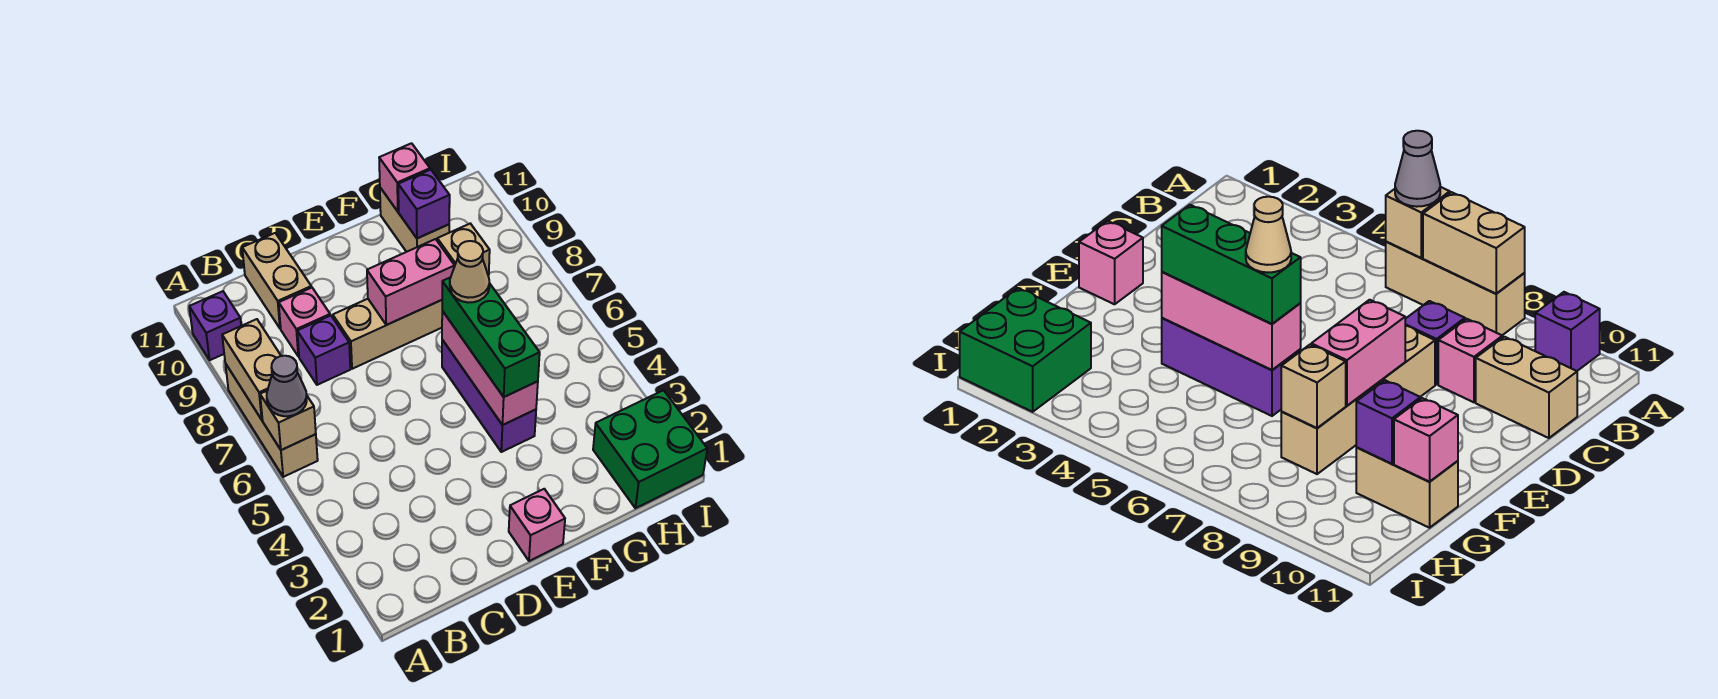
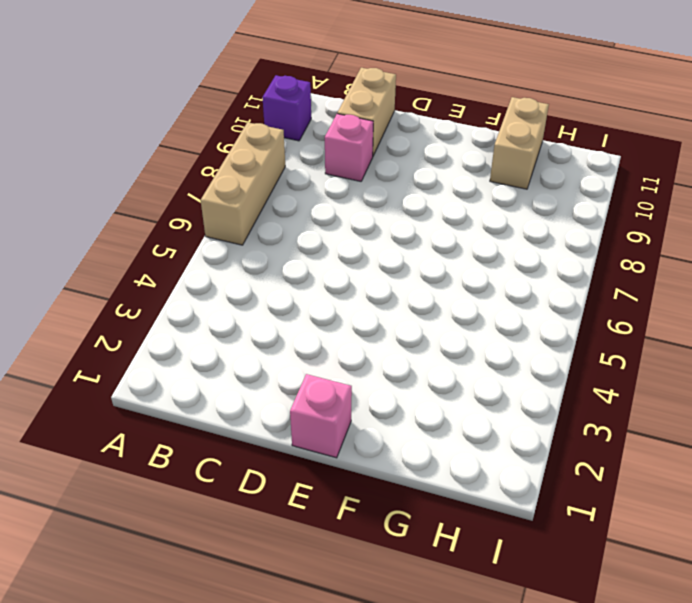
none -> purple brick C8 level 1
none -> tan brick D8:G8 level 1
none -> purple brick F4:F6 level 1

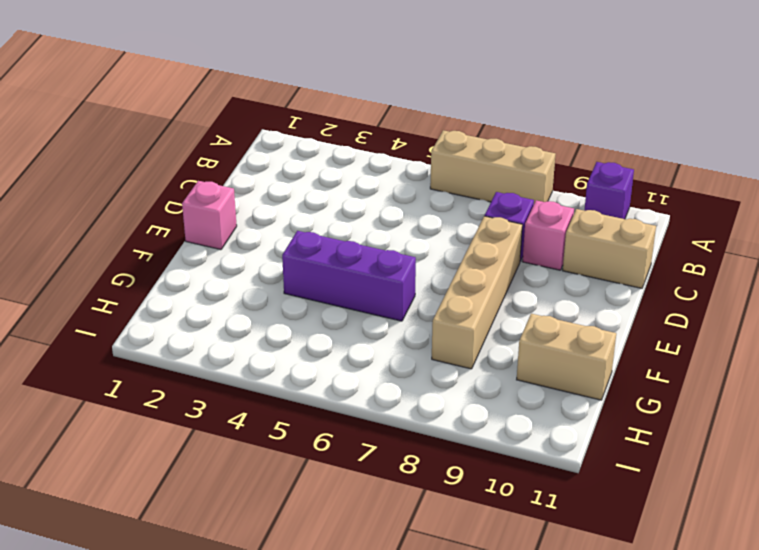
none -> green brick H1:I2 level 1
none -> tan brick A6 level 2
none -> tan brick A7:A8 level 2

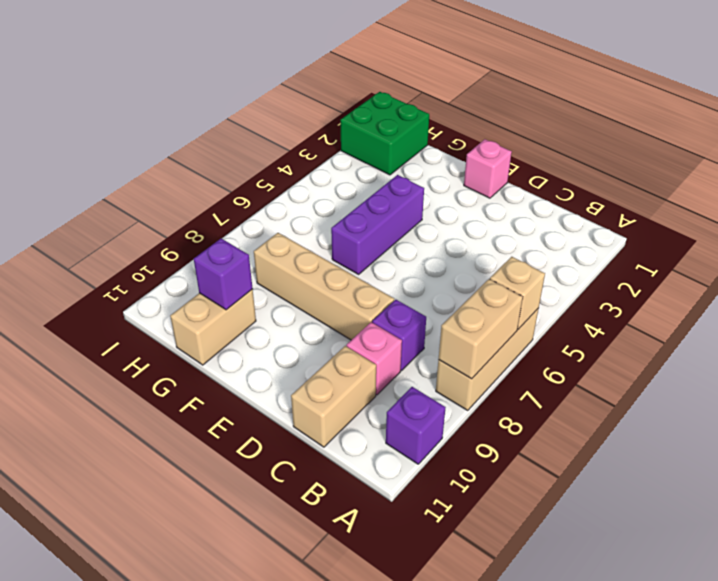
none -> pink brick E8:F8 level 2
none -> pink brick F4:F6 level 2
none -> tan brick G8 level 2

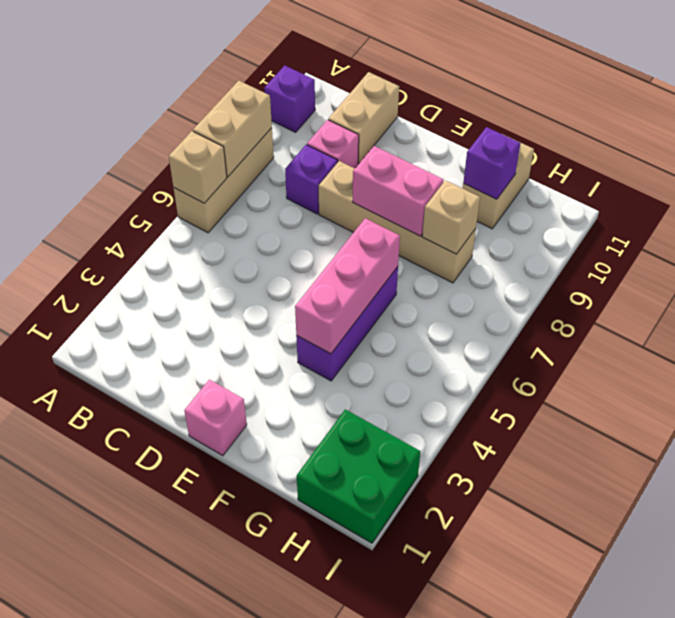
none -> pink brick G11 level 2
none -> grey cone A6 level 3
none -> green brick F4:F6 level 3

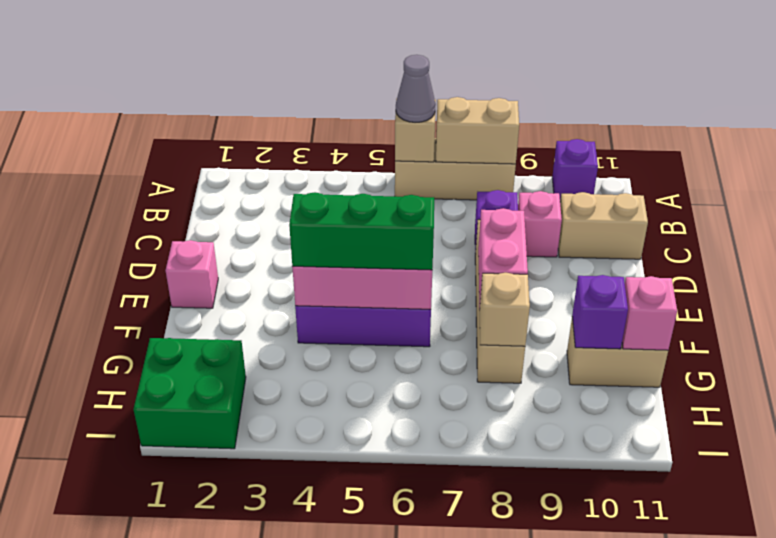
none -> tan cone F6 level 4

